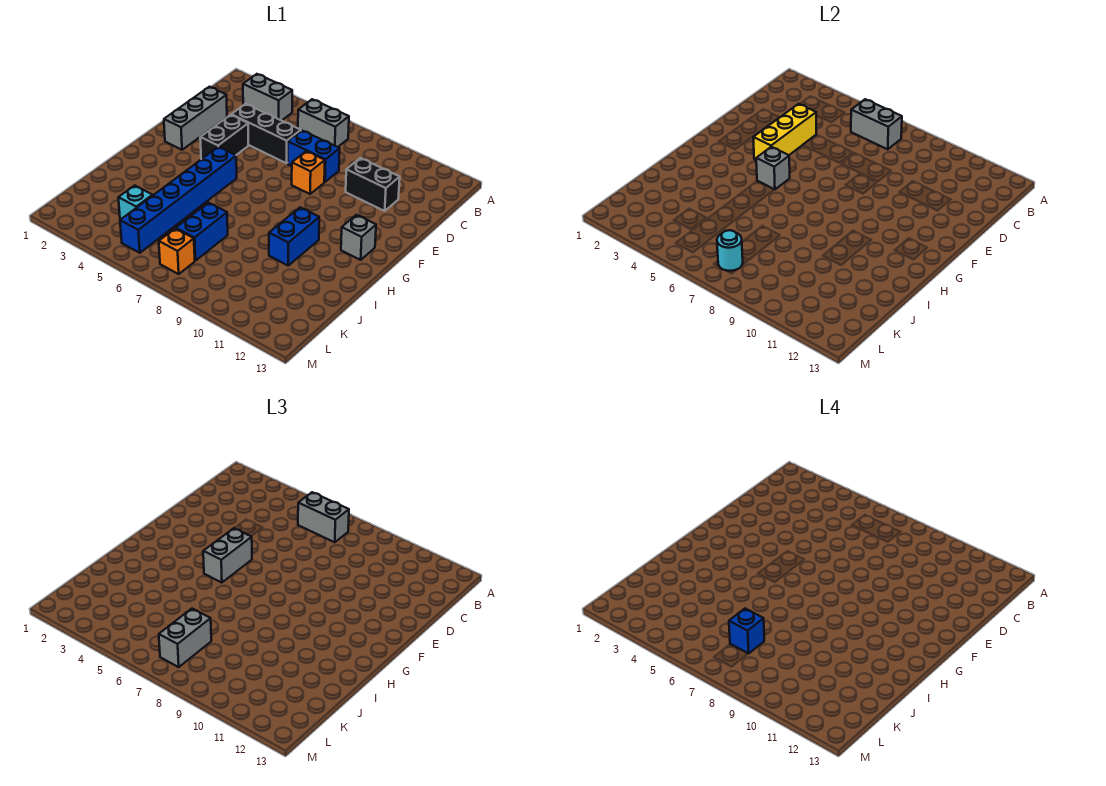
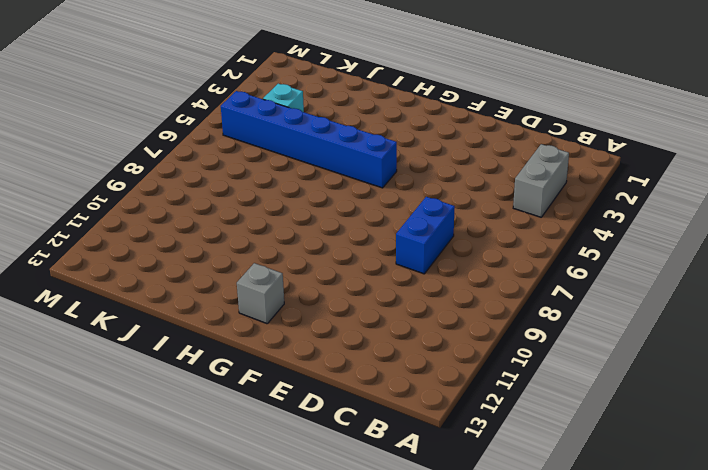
none -> grey brick B6:B7 level 1
none -> grey brick D2:F2 level 1
none -> black brick D4:D6 level 1

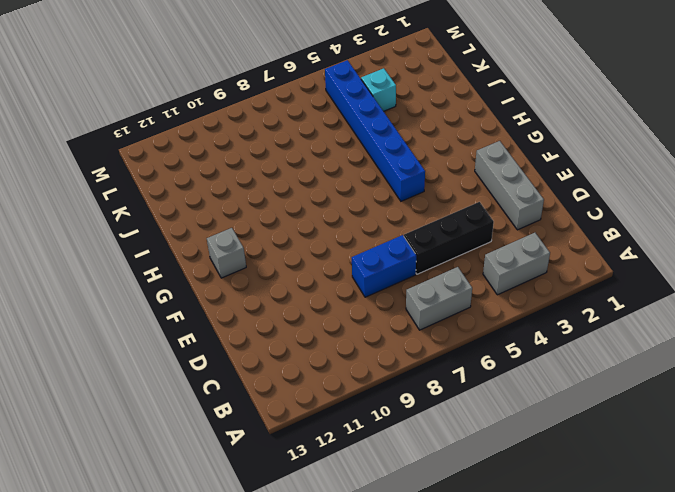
none -> black brick D10:D11 level 1
none -> black brick E4:F4 level 1
none -> orange brick E8 level 1

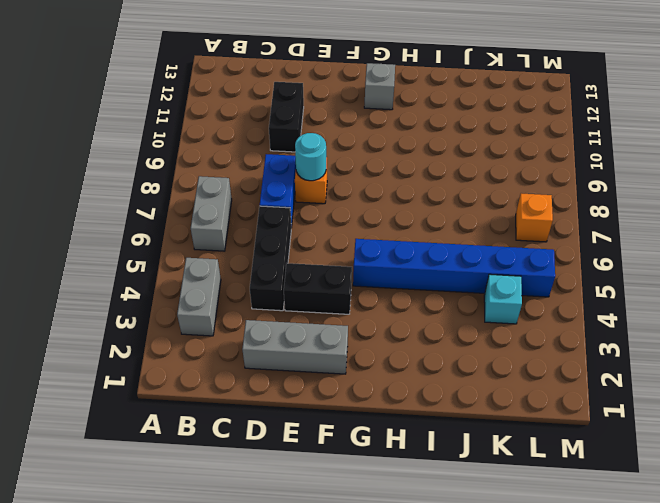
cyan round brick E8 level 2 -> cyan round brick L7 level 2
none -> blue brick H10:I10 level 1
none -> blue brick J7:K7 level 1
none -> grey brick B6:B7 level 2

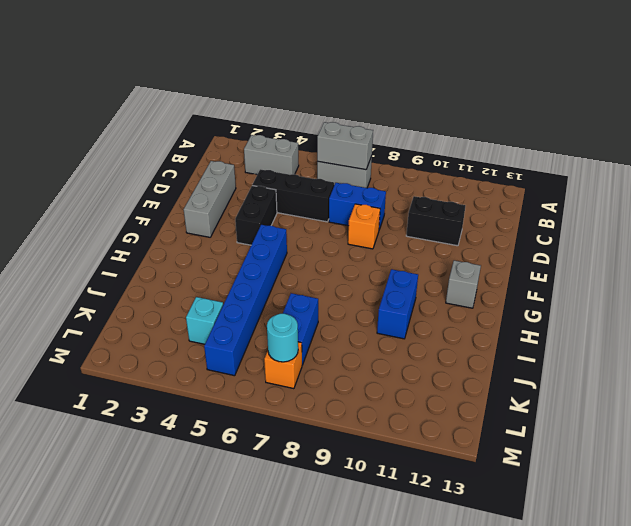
none -> yellow brick D4:F4 level 2
none -> grey brick G5 level 2
none -> grey brick B6:B7 level 3

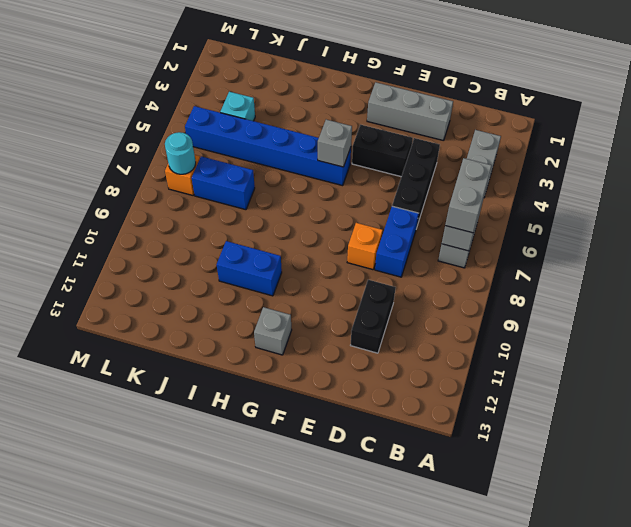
none -> yellow brick D4:F4 level 2
none -> grey brick F5:G5 level 3
none -> grey brick K7:L7 level 3

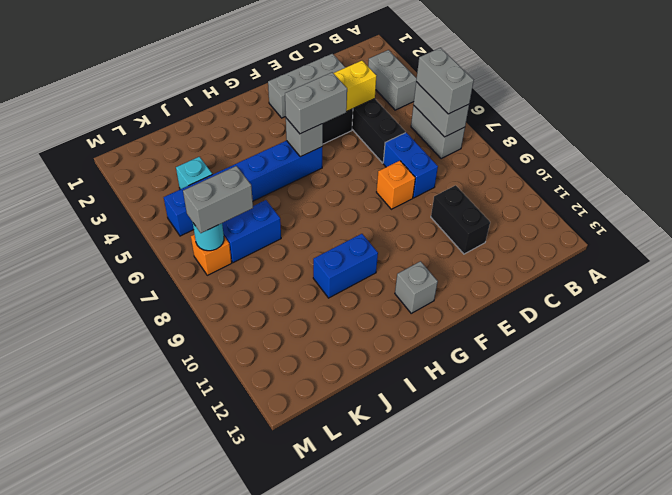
none -> blue brick K7 level 4

